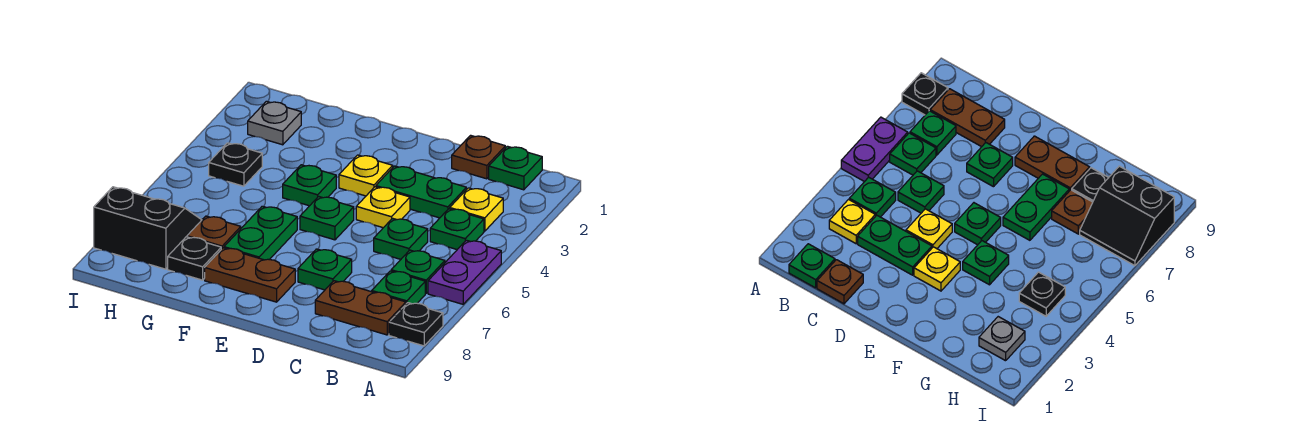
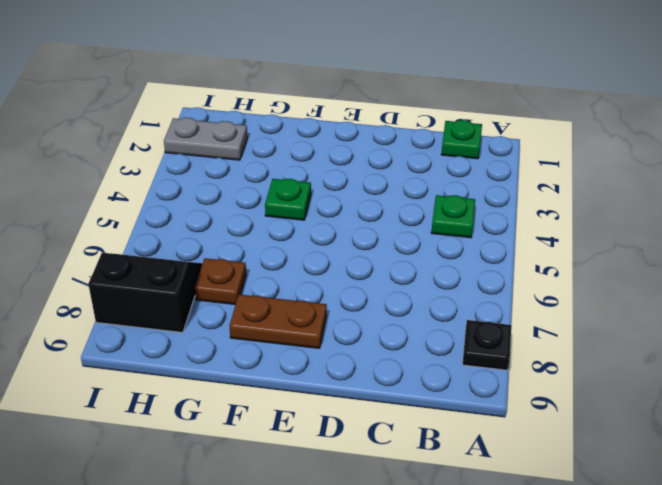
grey plate H2:I2 level 1 -> grey plate H2 level 1
none -> purple plate A5:A6 level 1
none -> yellow plate B3 level 1
none -> green plate B6 level 1

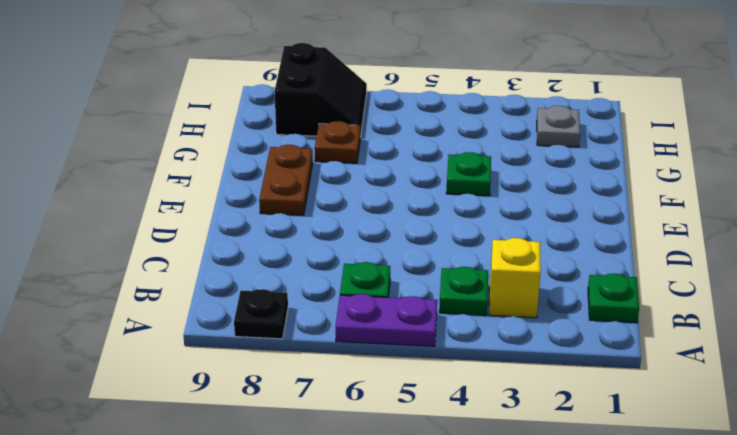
yellow brick B3 level 1 -> yellow plate B3 level 1
none -> green plate B7 level 1
none -> brown plate B8:C8 level 1
none -> brown plate C1 level 1

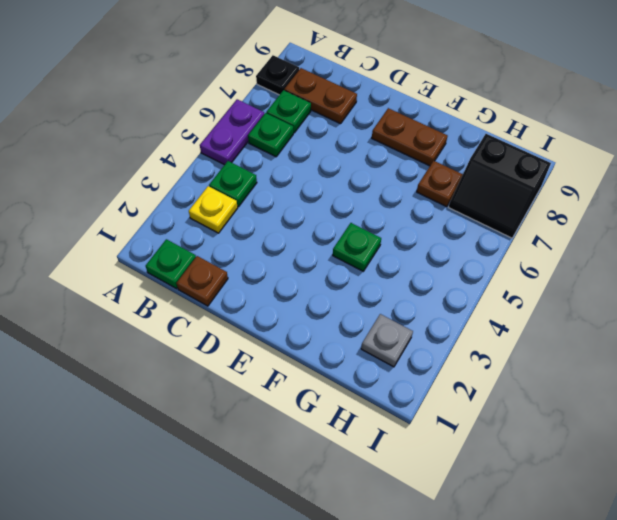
none -> green plate C3:D3 level 1
none -> green plate C5 level 1
none -> yellow plate D4 level 1

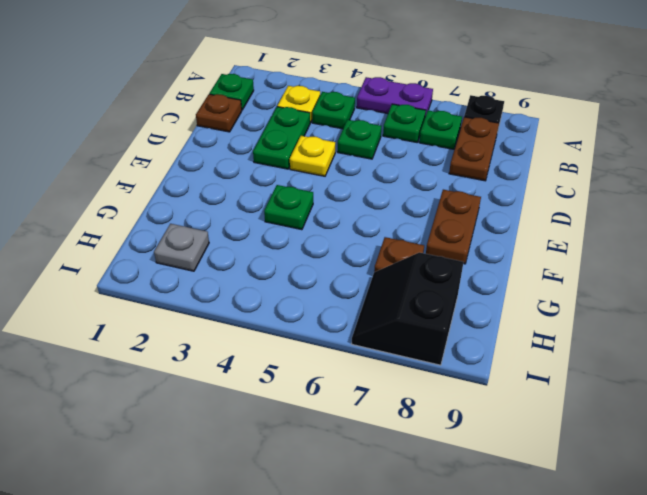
none -> green plate D7 level 1
none -> yellow plate E3 level 1
none -> green plate E5 level 1

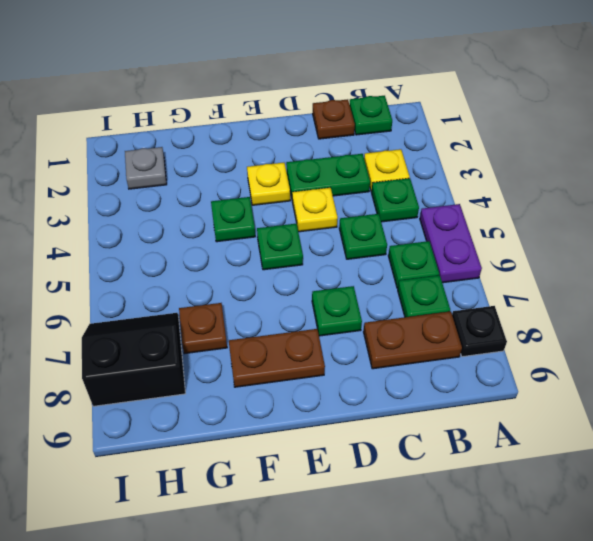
none -> green plate F6:F7 level 1
none -> black plate G8 level 1
none -> black plate H4 level 1

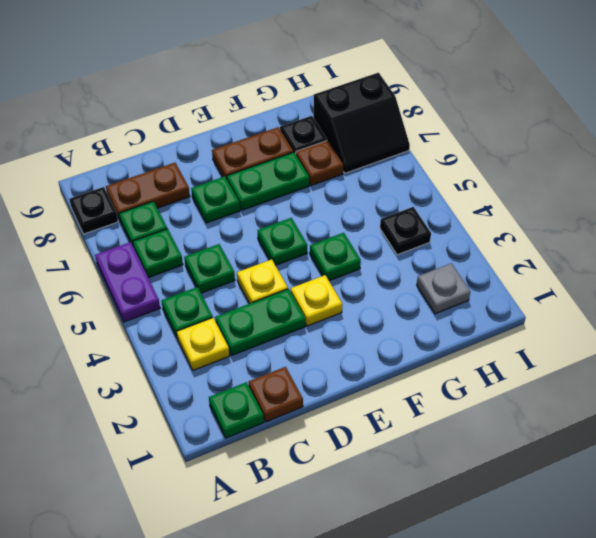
green plate E7:F7 level 1 -> green plate F6:F7 level 1

